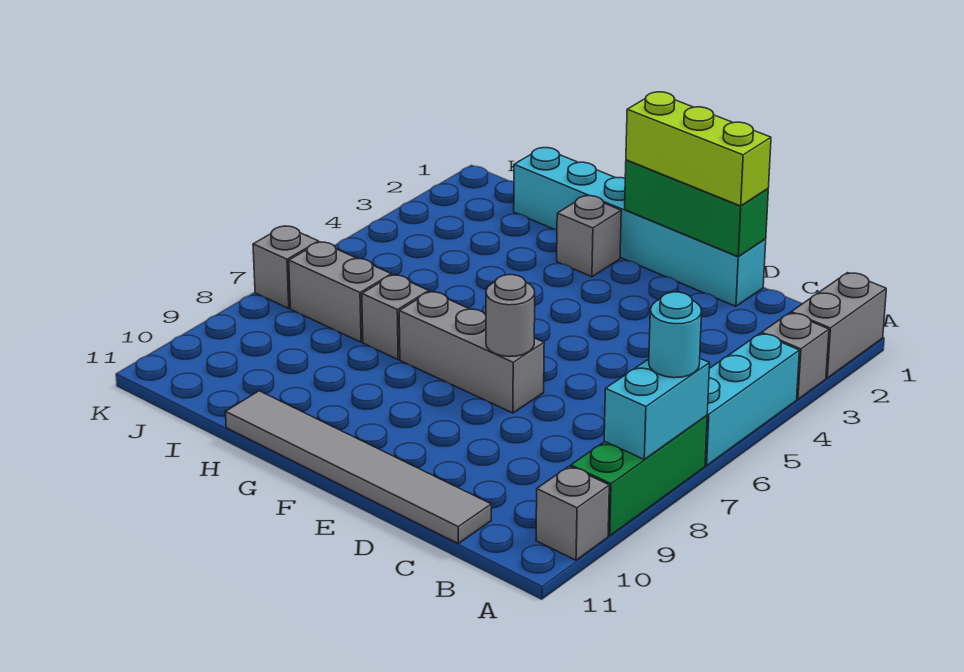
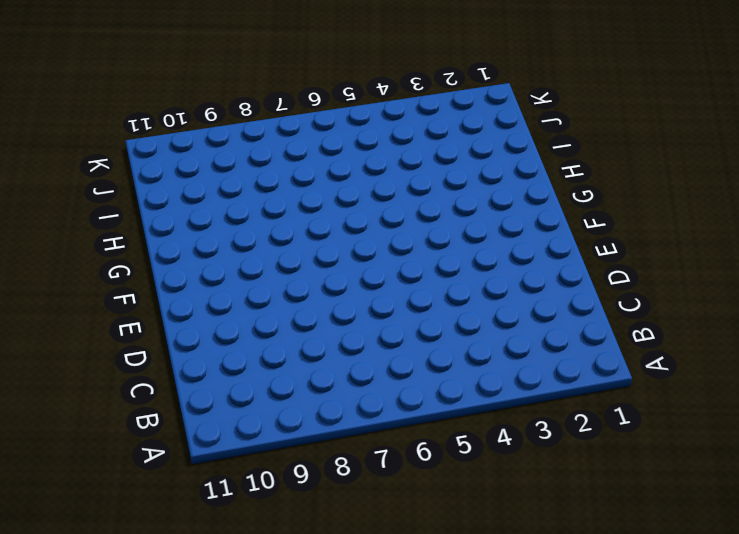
none -> grey brick A1:A2 level 1
none -> grey brick A3 level 1
none -> cyan brick A4:A6 level 1

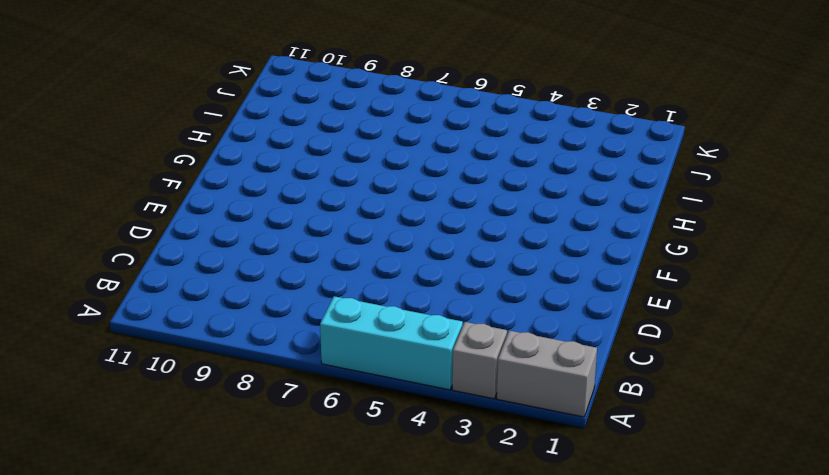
none -> green brick A7:A9 level 1
none -> grey brick A10 level 1
none -> grey tile C11:H11 level 1

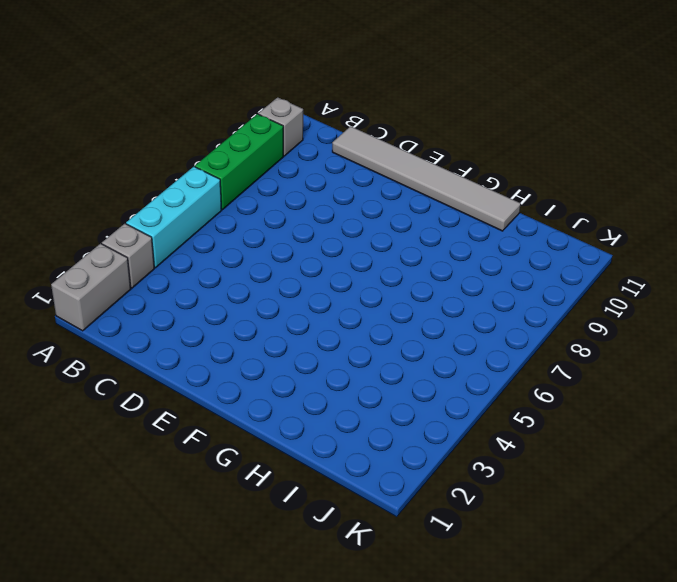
none -> cyan brick D1:I1 level 1
none -> grey brick E7:G7 level 1
none -> grey brick G2 level 1

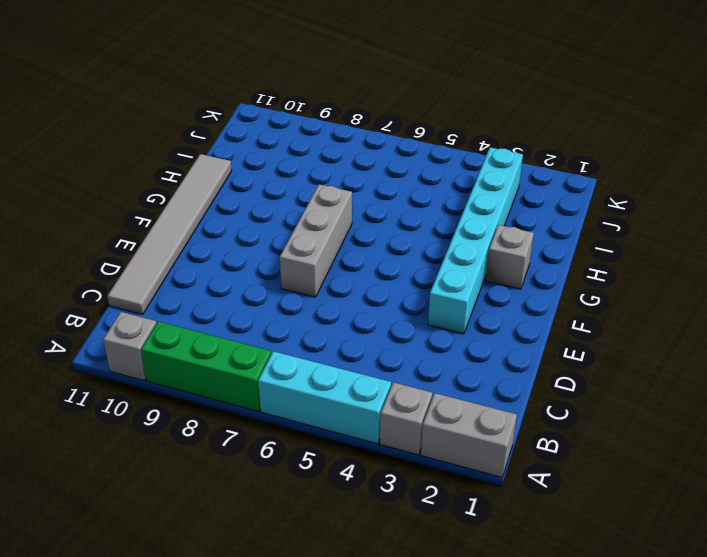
cyan brick E3:J3 level 1 -> cyan brick D1:I1 level 1
none -> grey brick H7 level 1
none -> grey brick I7:J7 level 1
none -> grey brick K7 level 1

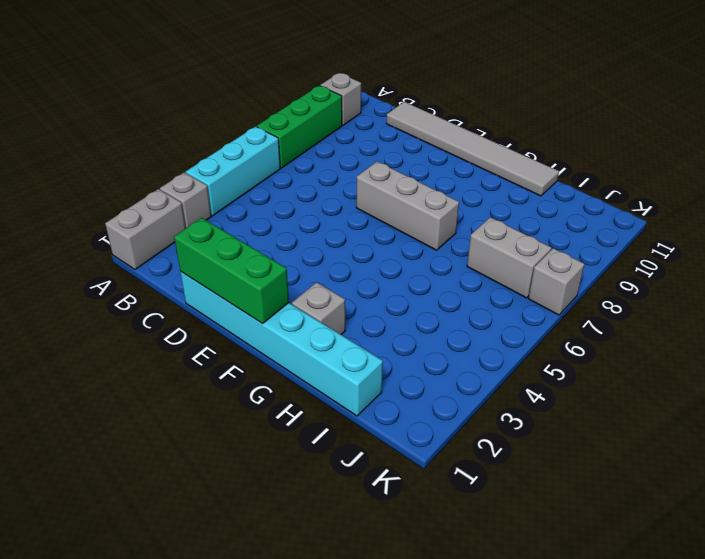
none -> grey brick H7 level 1
none -> cyan brick A7:A8 level 2
none -> grey round brick E7 level 2

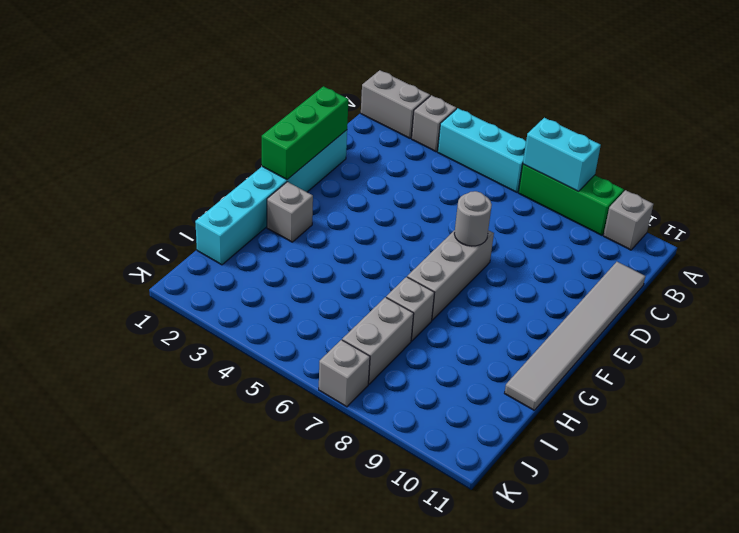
none -> cyan round brick A7 level 3
none -> lime brick D1:F1 level 3

